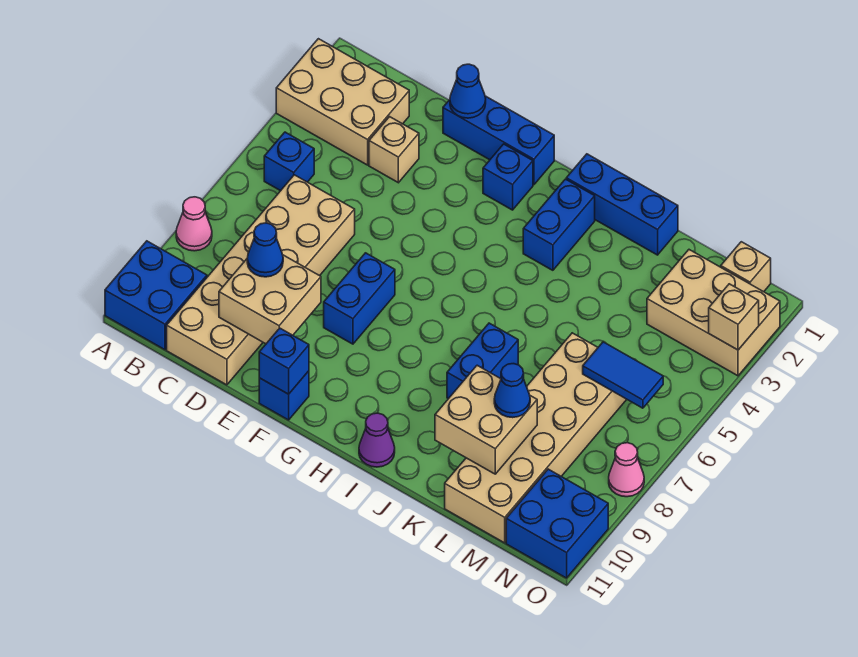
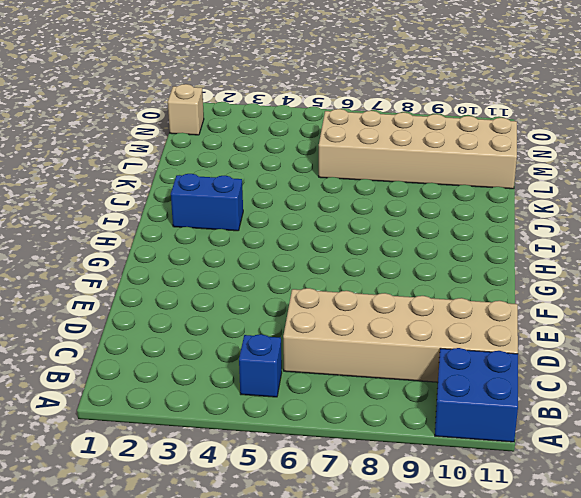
none -> tan brick A2:C3 level 1
none -> pink cone A8 level 1
none -> tan brick D3 level 1

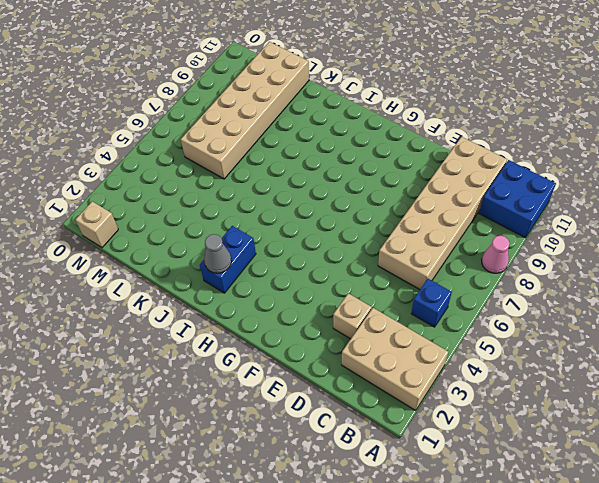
grey cone I2 level 2 -> none
none -> blue brick E1:G1 level 1
none -> blue brick F7:F8 level 1
none -> blue brick F11 level 1

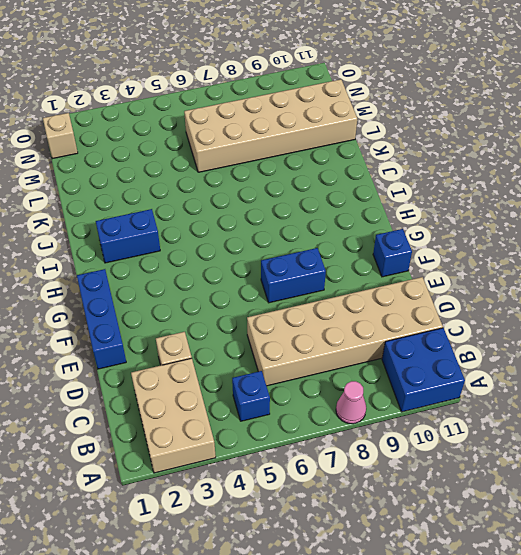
none -> blue brick G2 level 1
none -> blue brick I1:K1 level 1
none -> purple cone I11 level 1

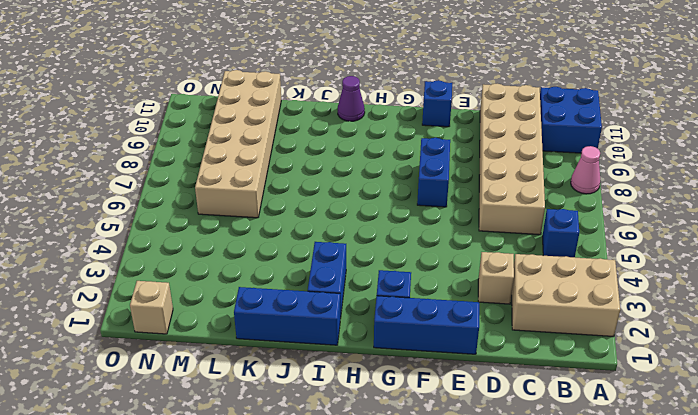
none -> blue brick J7:J8 level 1
none -> tan brick M2:O3 level 1
none -> blue brick N10:O11 level 1

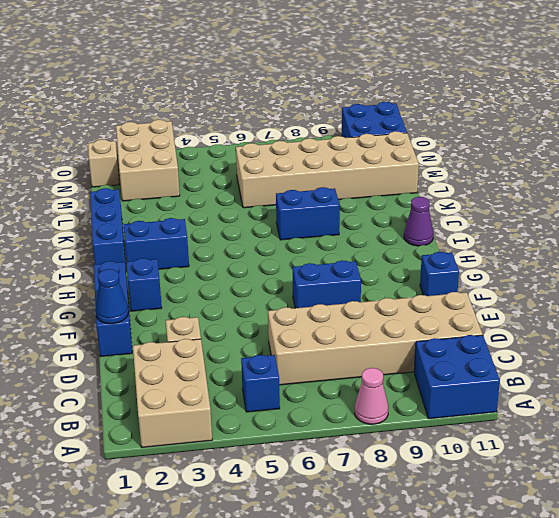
none -> pink cone O8 level 1
none -> tan brick D9:E10 level 2
none -> blue brick F11 level 2

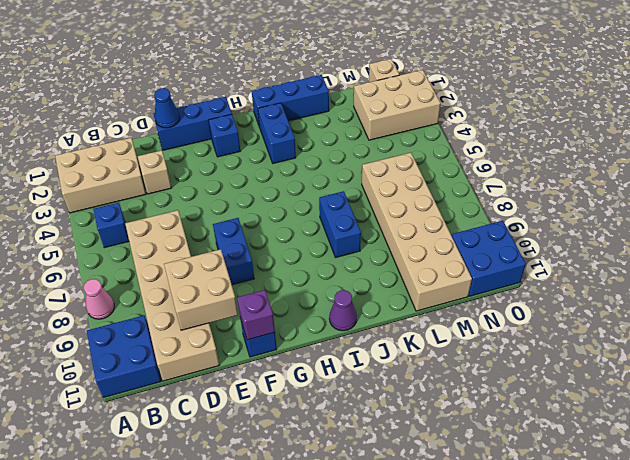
purple brick F11 level 2 -> blue brick F11 level 2
none -> pink cone O8 level 1
none -> tan brick K9:L10 level 2
none -> blue tile M6:N6 level 2

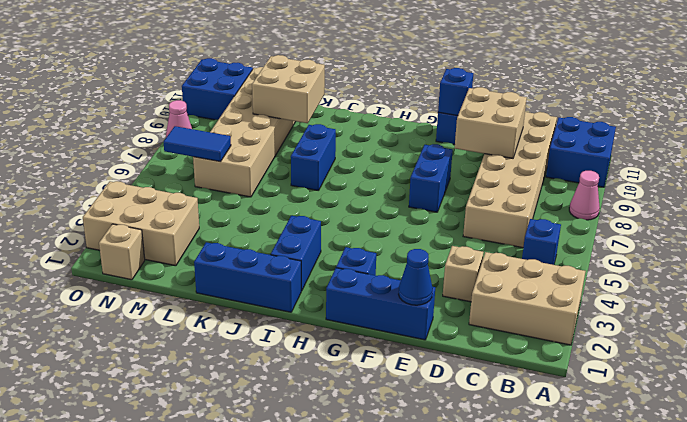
none -> purple cone I11 level 1
none -> tan brick O3 level 2
none -> blue cone D9 level 3

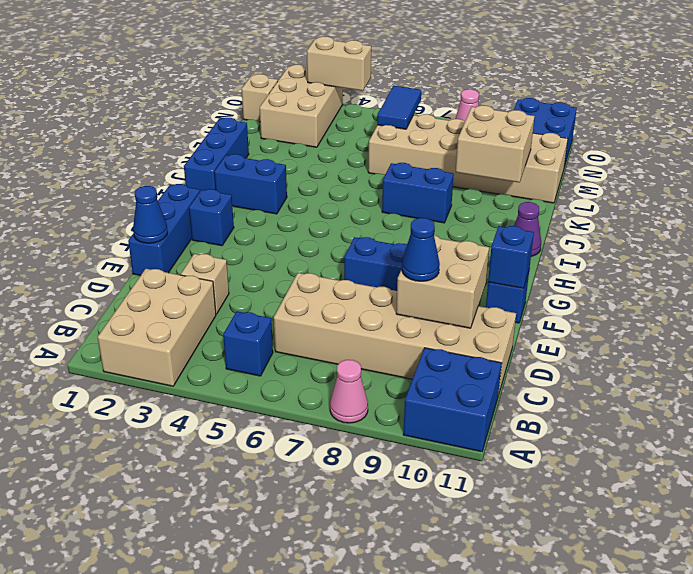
tan brick O3:O4 level 2 -> tan brick O3 level 2
none -> blue cone L9 level 3

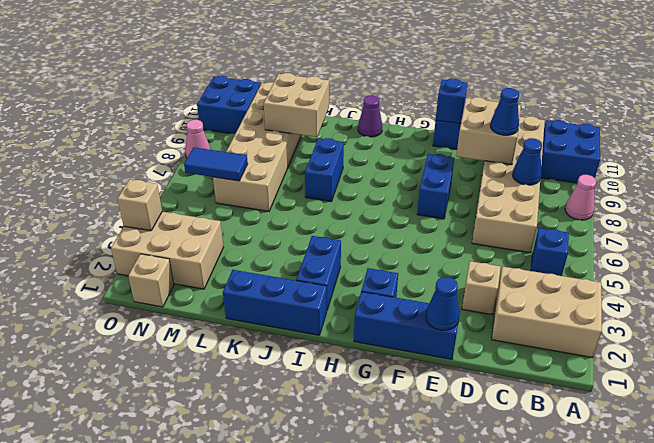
blue cone C8 level 2 -> blue cone L9 level 3

